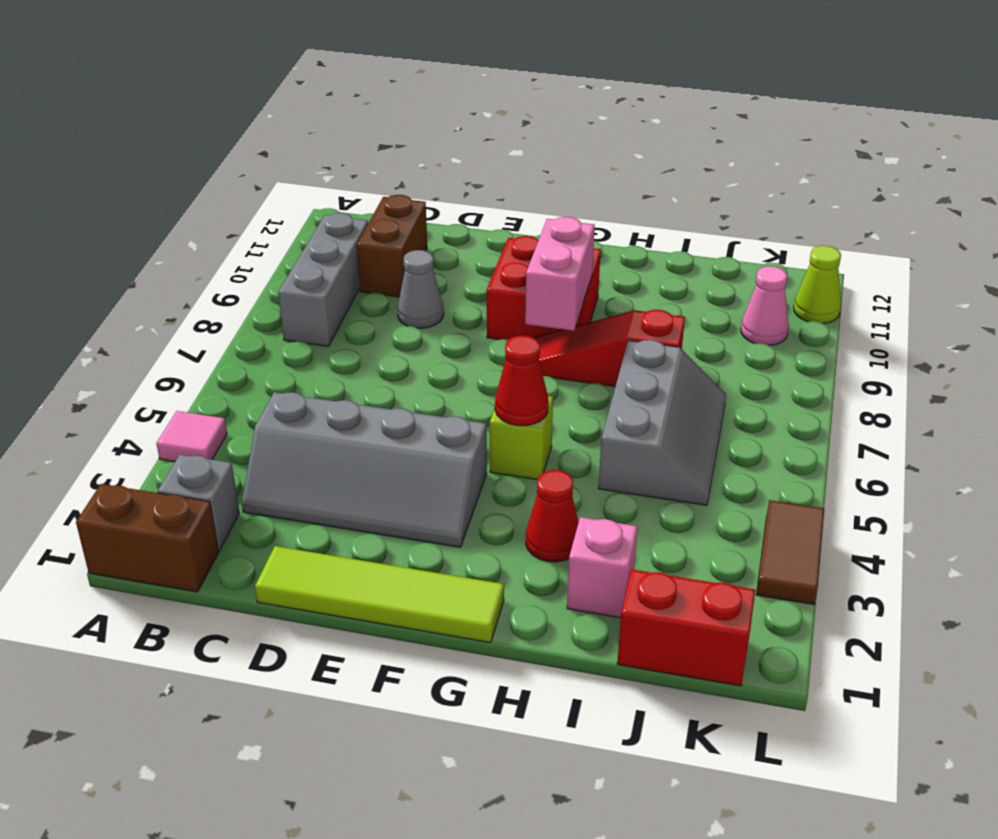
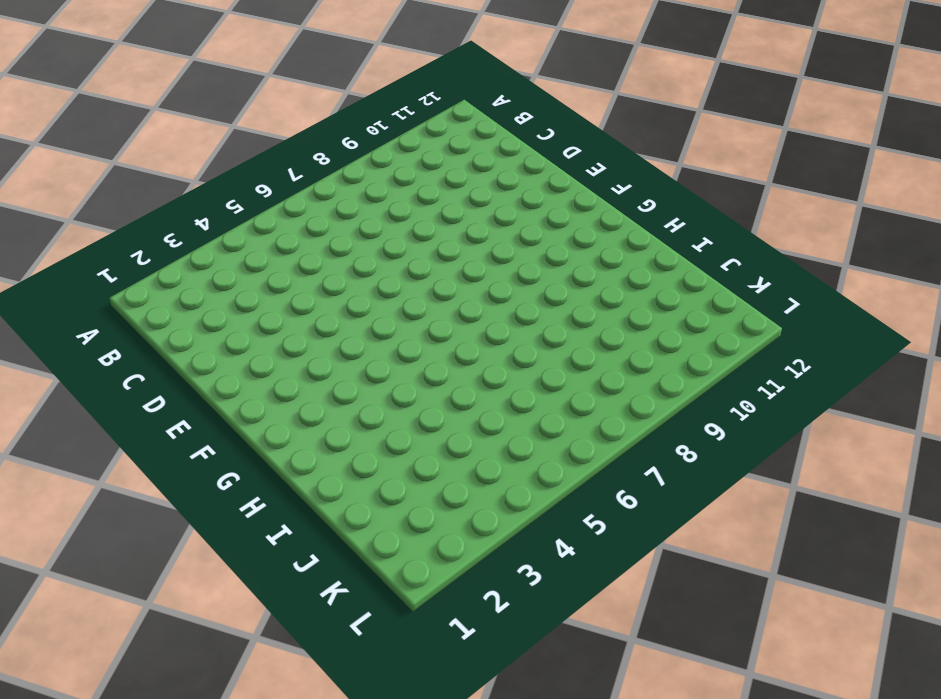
none -> brown brick A1:B1 level 1
none -> pink tile A4 level 1
none -> grey brick B2 level 1

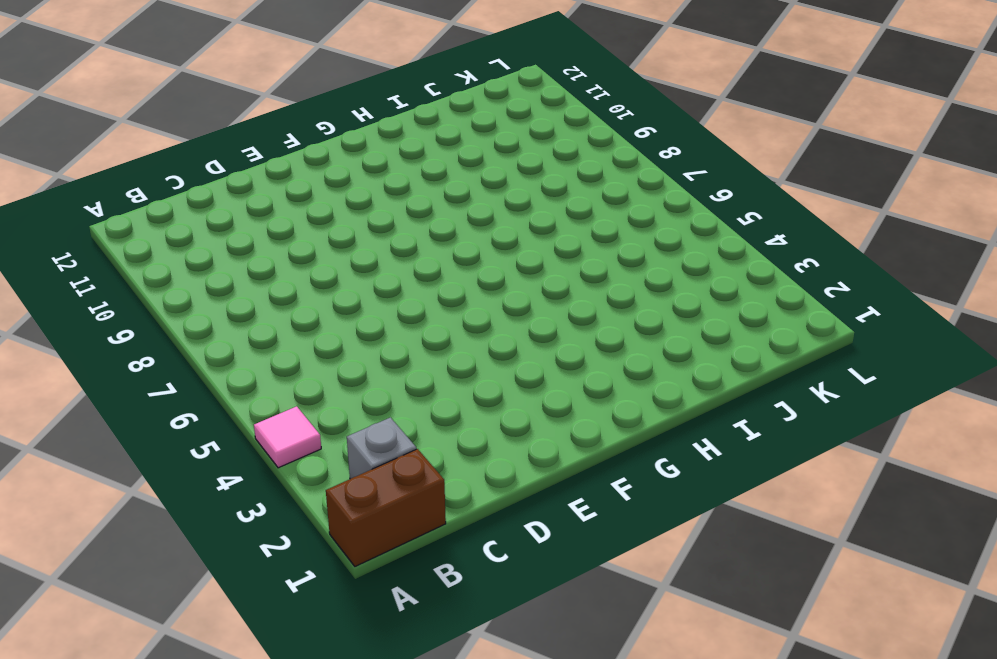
none -> grey brick B8:B10 level 1
none -> grey slope C3:F4 level 1 top 4
none -> brown brick C10:C11 level 1

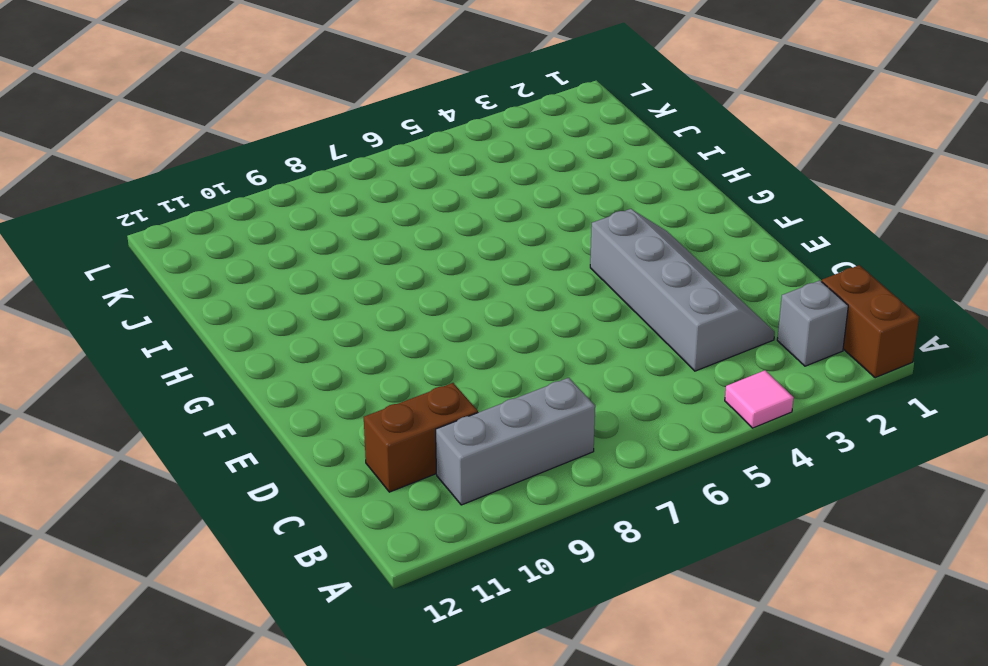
none -> lime tile D1:G1 level 1
none -> grey cone D9 level 1
none -> red brick F9:G10 level 1

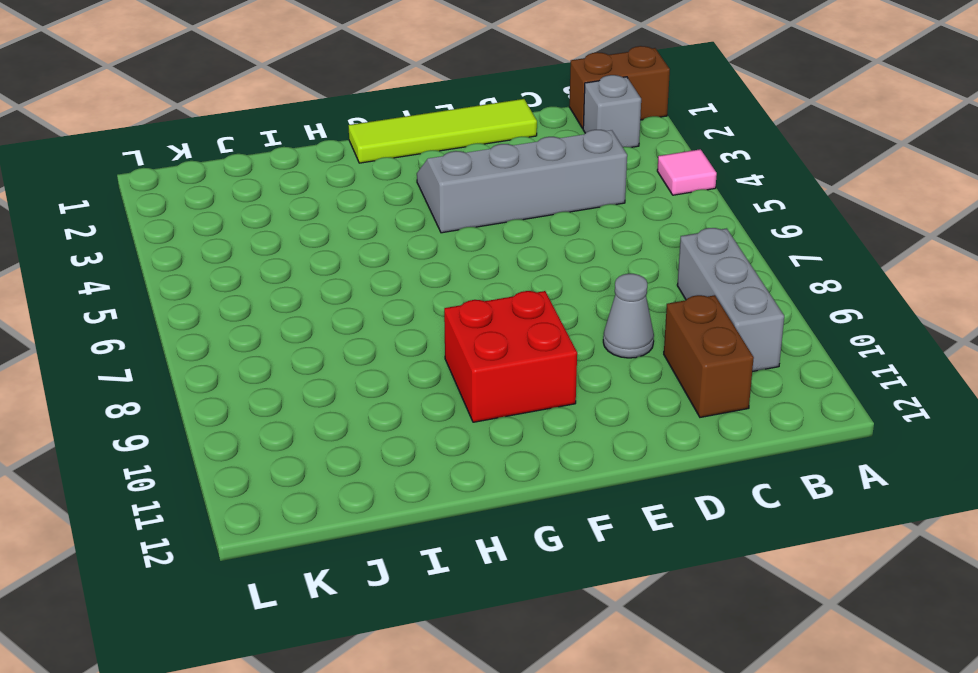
none -> lime brick G5 level 1
none -> red slope G8:I8 level 1 top I
none -> red cone H3 level 1

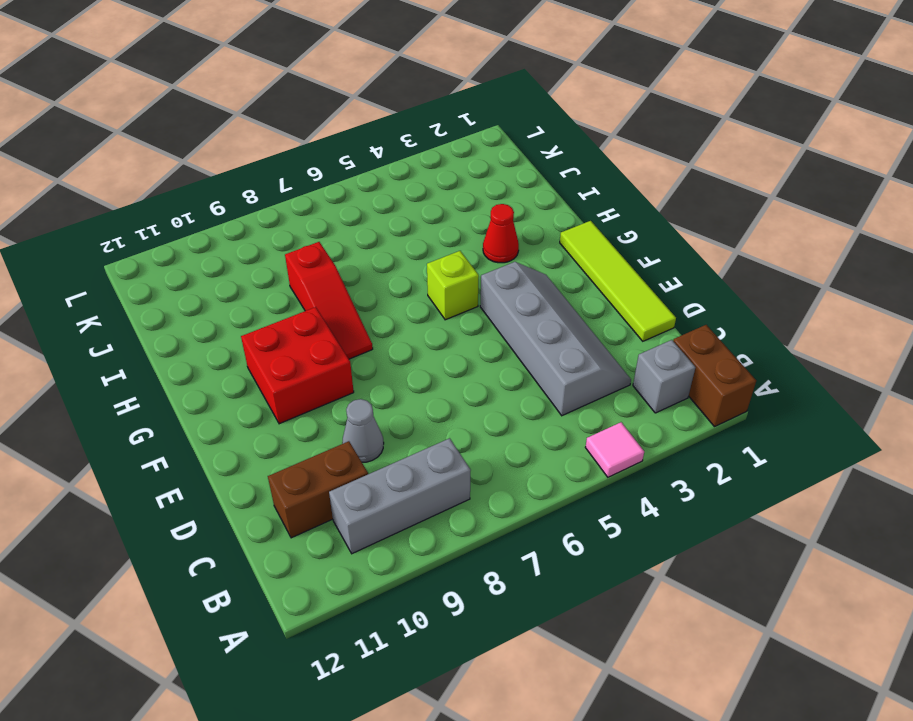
none -> pink brick I2 level 1
none -> grey slope I5:J7 level 1 top I
none -> red brick J1:K1 level 1

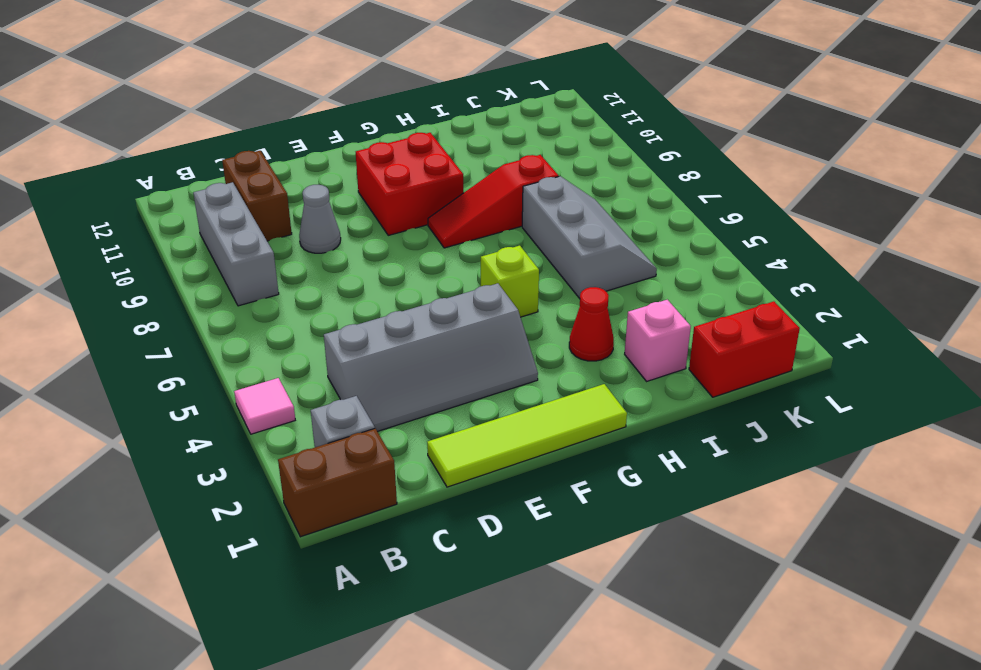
none -> pink cone K10 level 1
none -> brown tile L3:L4 level 1
none -> lime cone L11 level 1

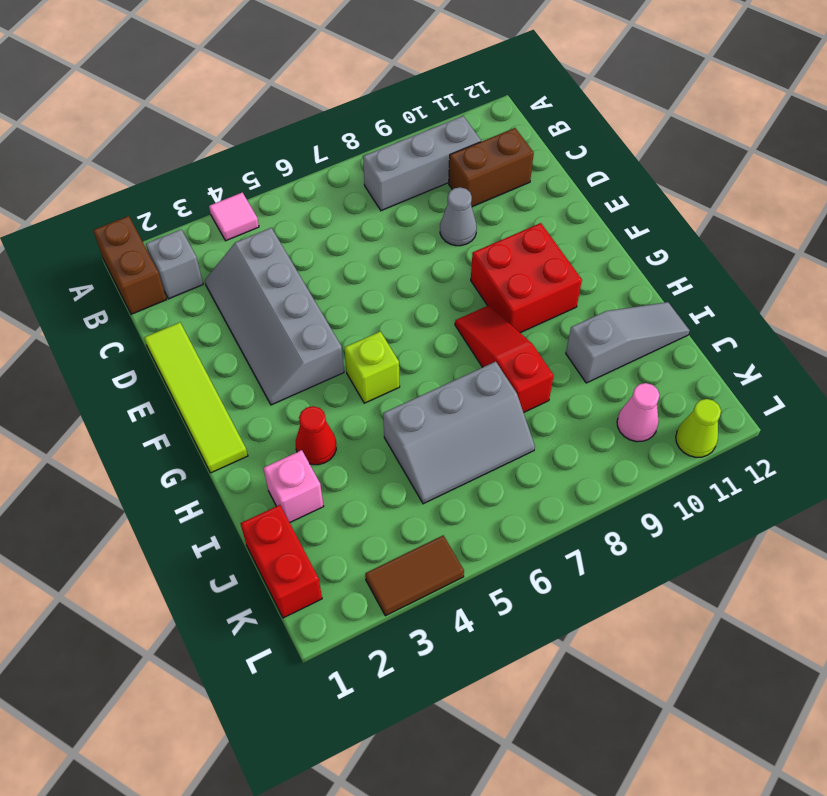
grey slope I10:I12 level 1 top 10 -> none
none -> red cone G5 level 2
none -> pink brick G8:G9 level 2

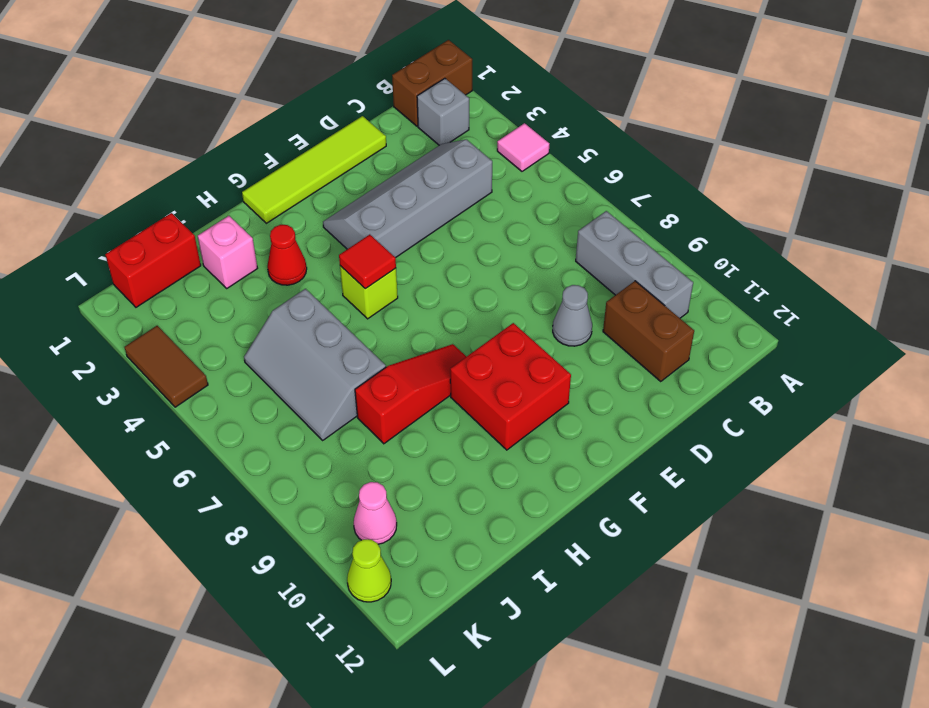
red tile G5 level 2 -> red cone G5 level 2
none -> pink brick G8:G9 level 2

